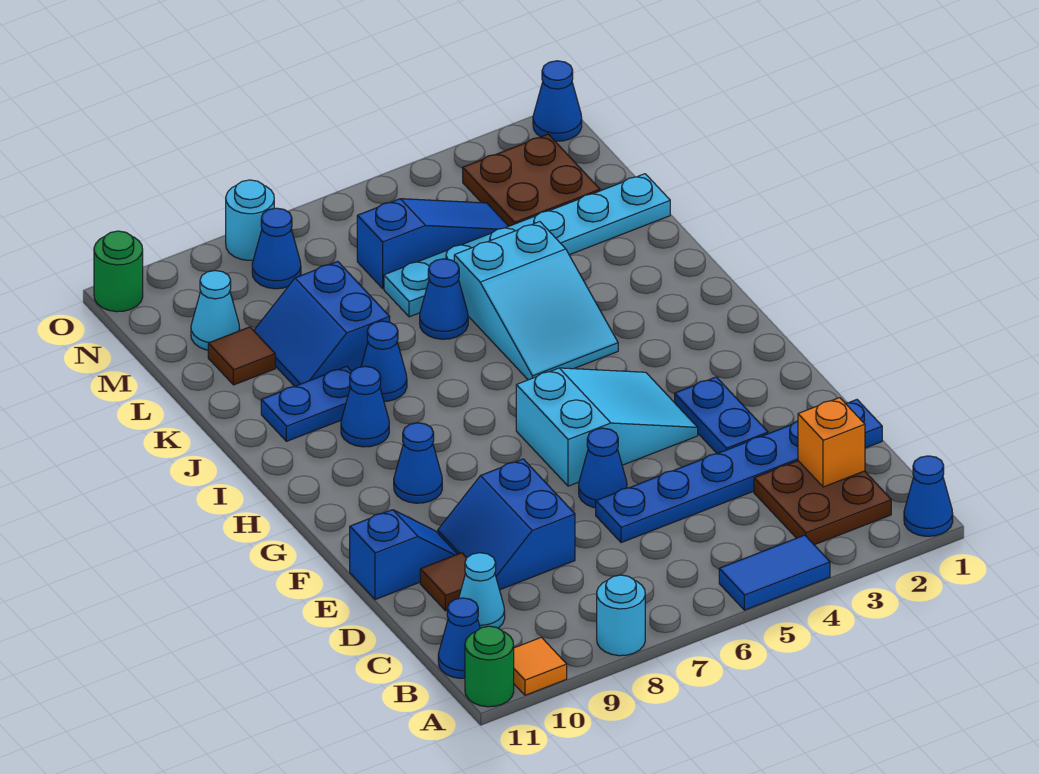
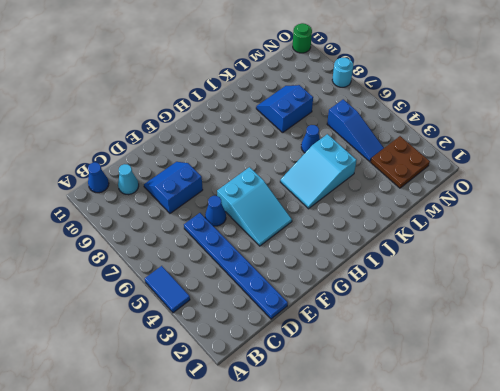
none -> blue cone A1 level 1
none -> cyan round brick A8 level 1
none -> orange tile A10 level 1
none -> green round brick A11 level 1

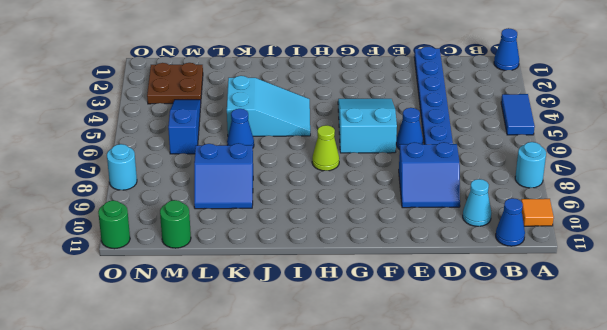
lime cone H7 level 1 -> none
green round brick M11 level 1 -> green round brick A11 level 1
none -> brown plate B2:C3 level 1
none -> brown tile D10 level 1
none -> blue plate E3:F3 level 1
none -> blue slope E10:E11 level 1 top 11

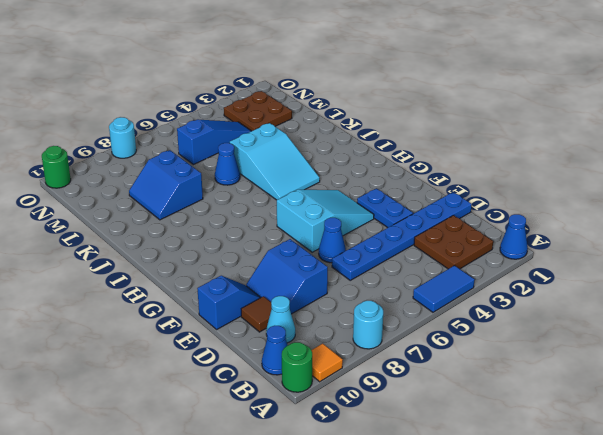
none -> blue cone G9 level 1
none -> blue cone I9 level 1
none -> blue cone J8 level 1
none -> blue plate J9:J10 level 1

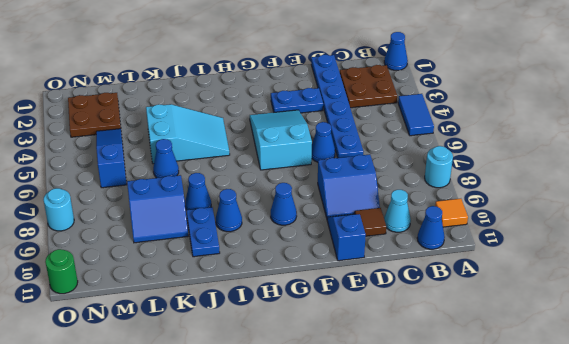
none -> green round brick A11 level 1
none -> cyan plate L1:L6 level 1
none -> brown tile L10 level 1
none -> cyan cone M10 level 1

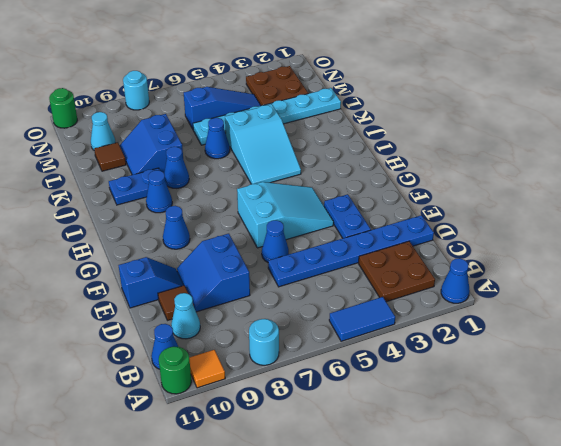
none -> blue cone N8 level 1
none -> blue cone O1 level 1
none -> orange brick C2 level 2

